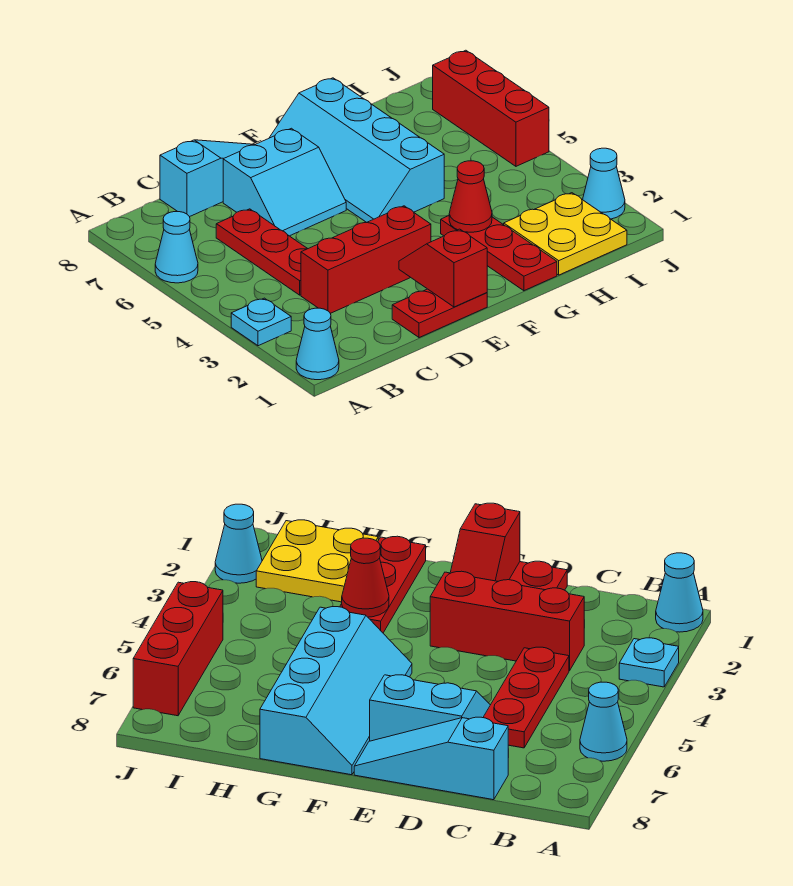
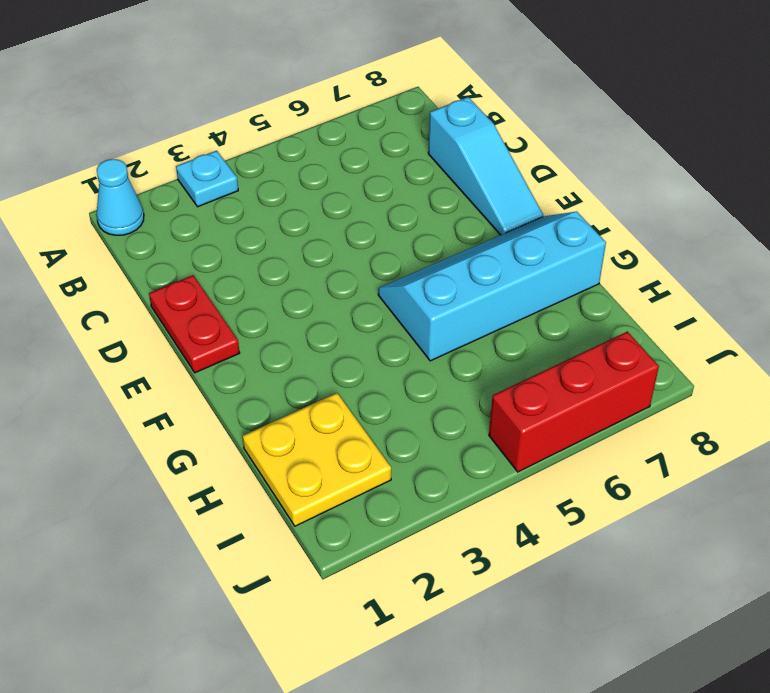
none -> cyan cone A6 level 1
none -> red brick C3:E3 level 1
none -> red plate C4:C6 level 1

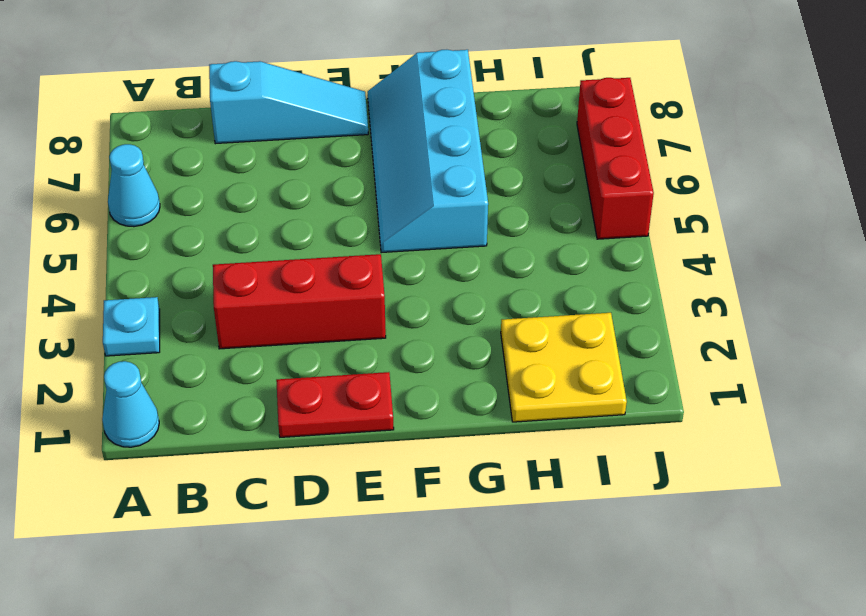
none -> red plate C4:C6 level 1
none -> cyan slope D6:E7 level 1 top 7
none -> red plate G1:G3 level 1

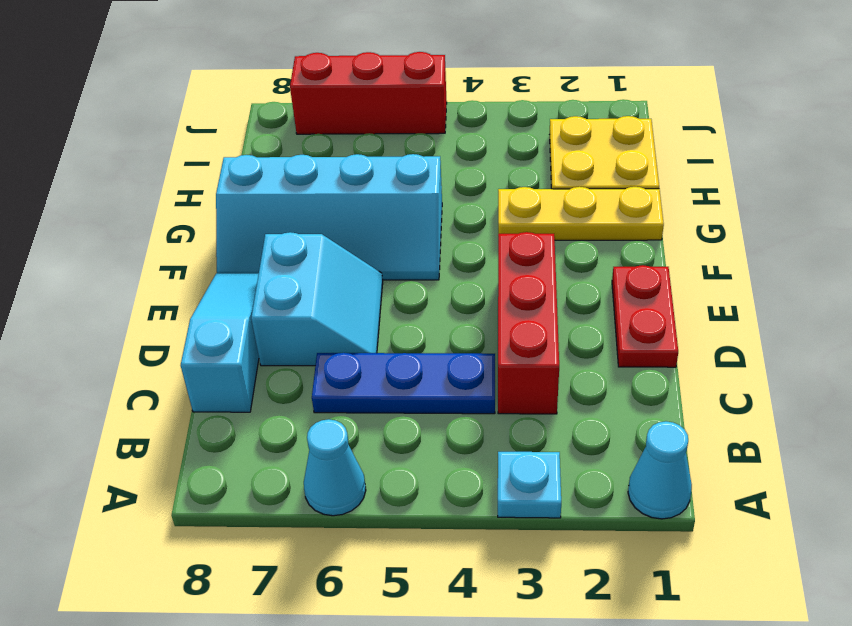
blue plate C4:C6 level 1 -> red plate C4:C6 level 1
yellow plate G1:G3 level 1 -> red plate G1:G3 level 1
none -> cyan cone J2 level 1
none -> red slope E1:E2 level 2 top 1
none -> red cone G3 level 2

